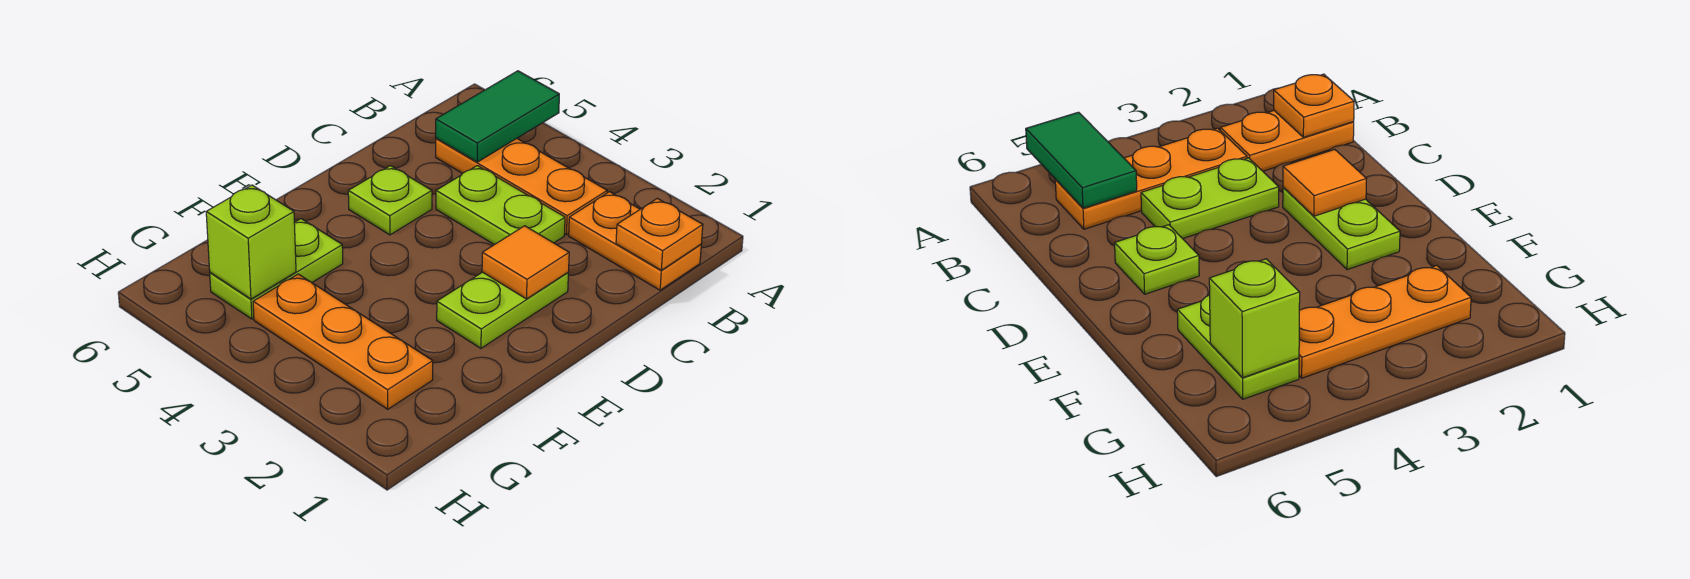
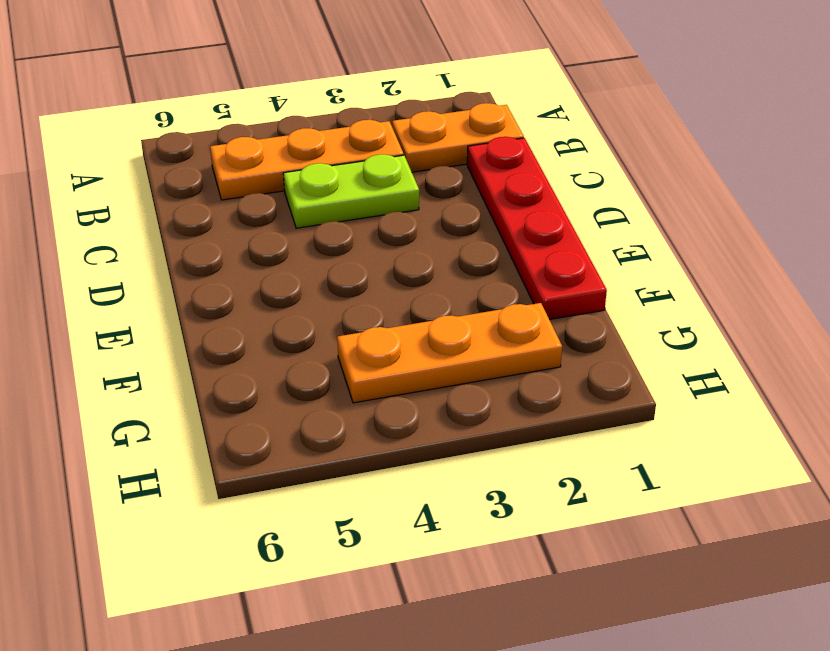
red plate C1:F1 level 1 -> none
none -> lime plate D2:E2 level 1
none -> lime plate D5 level 1

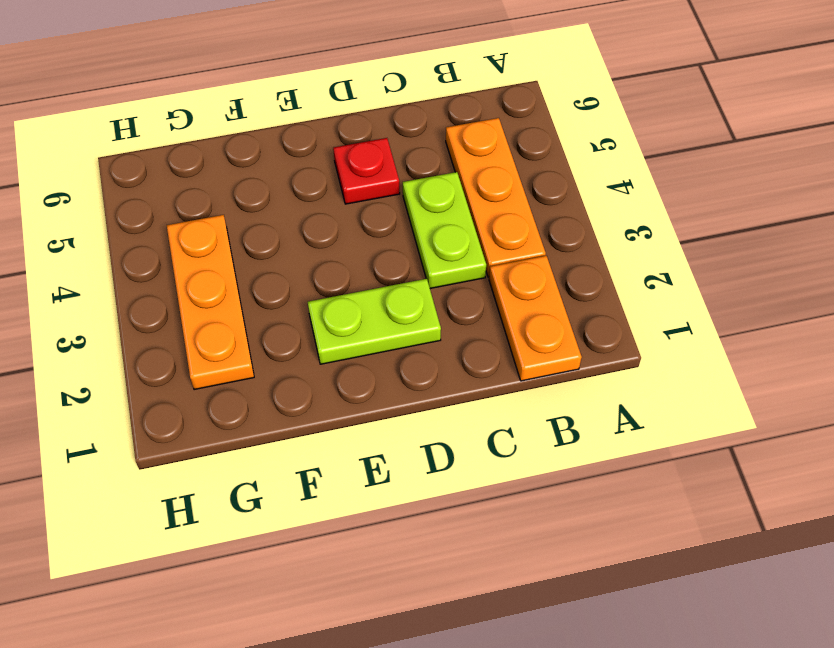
red plate D5 level 1 -> lime plate D5 level 1
none -> lime plate F5:G5 level 1
none -> green tile A5:B5 level 2

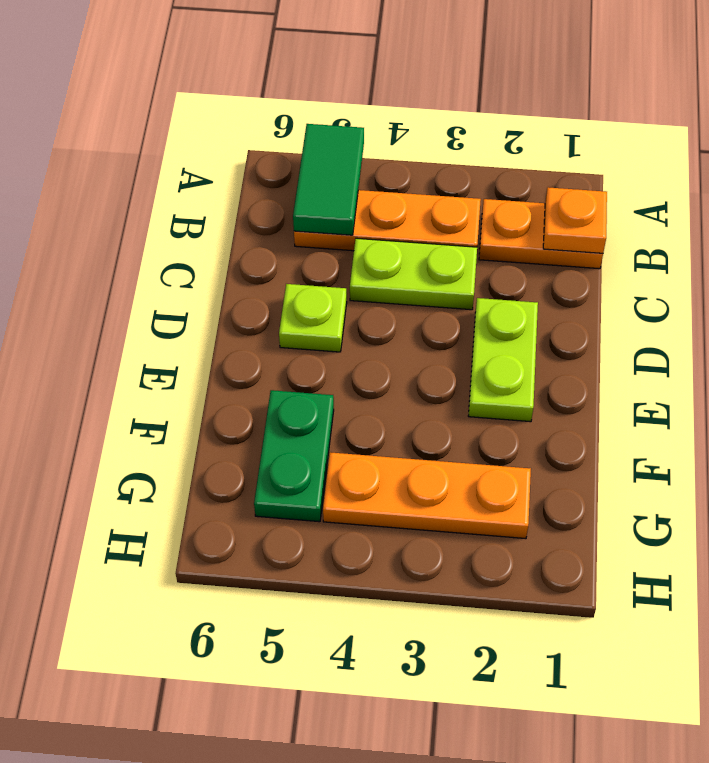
green plate F5:G5 level 1 -> lime plate F5:G5 level 1
none -> orange tile D2 level 2
none -> lime brick G5 level 2

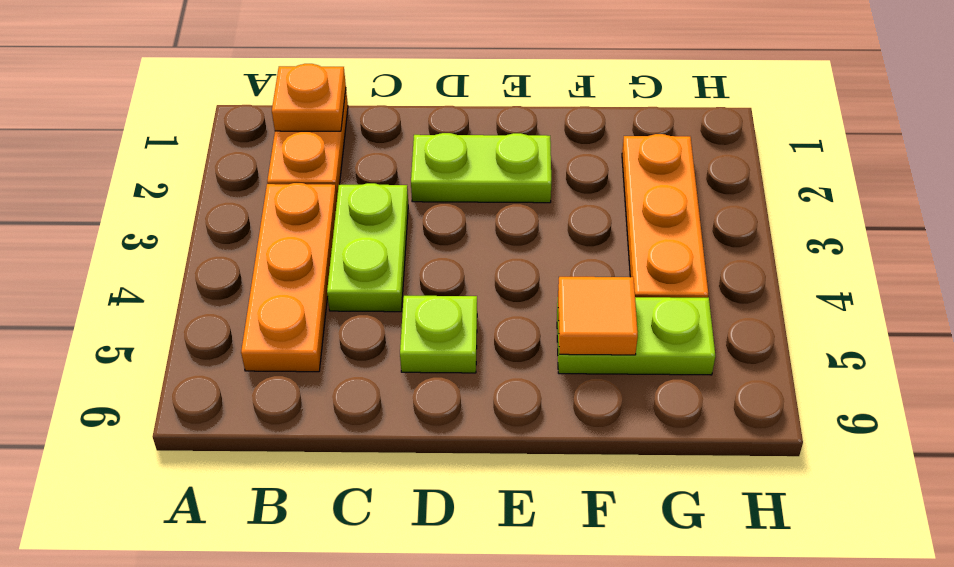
orange tile F5 level 2 -> orange tile D2 level 2
none -> green tile A5:B5 level 2
none -> lime brick G5 level 2

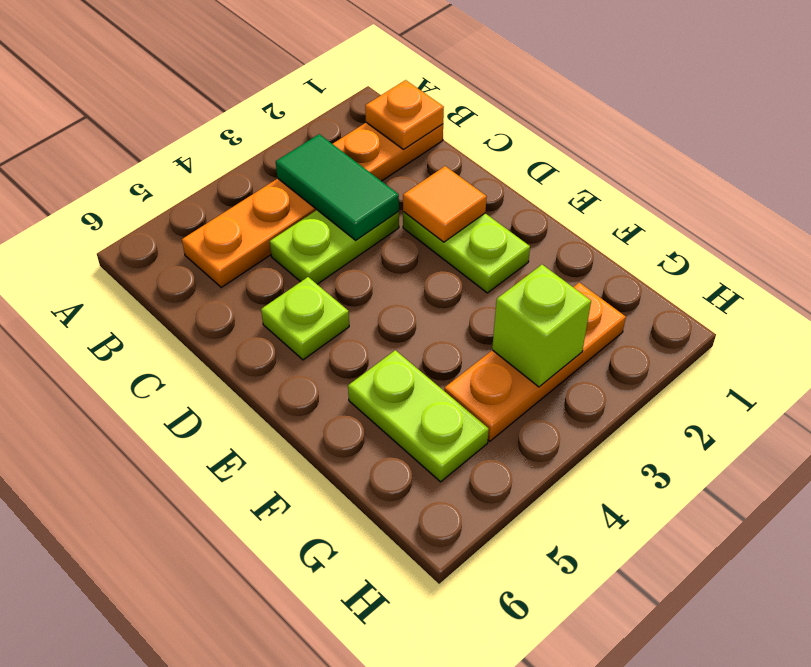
green tile B3:C3 level 2 -> green tile A5:B5 level 2
lime brick G3 level 2 -> lime brick G5 level 2

